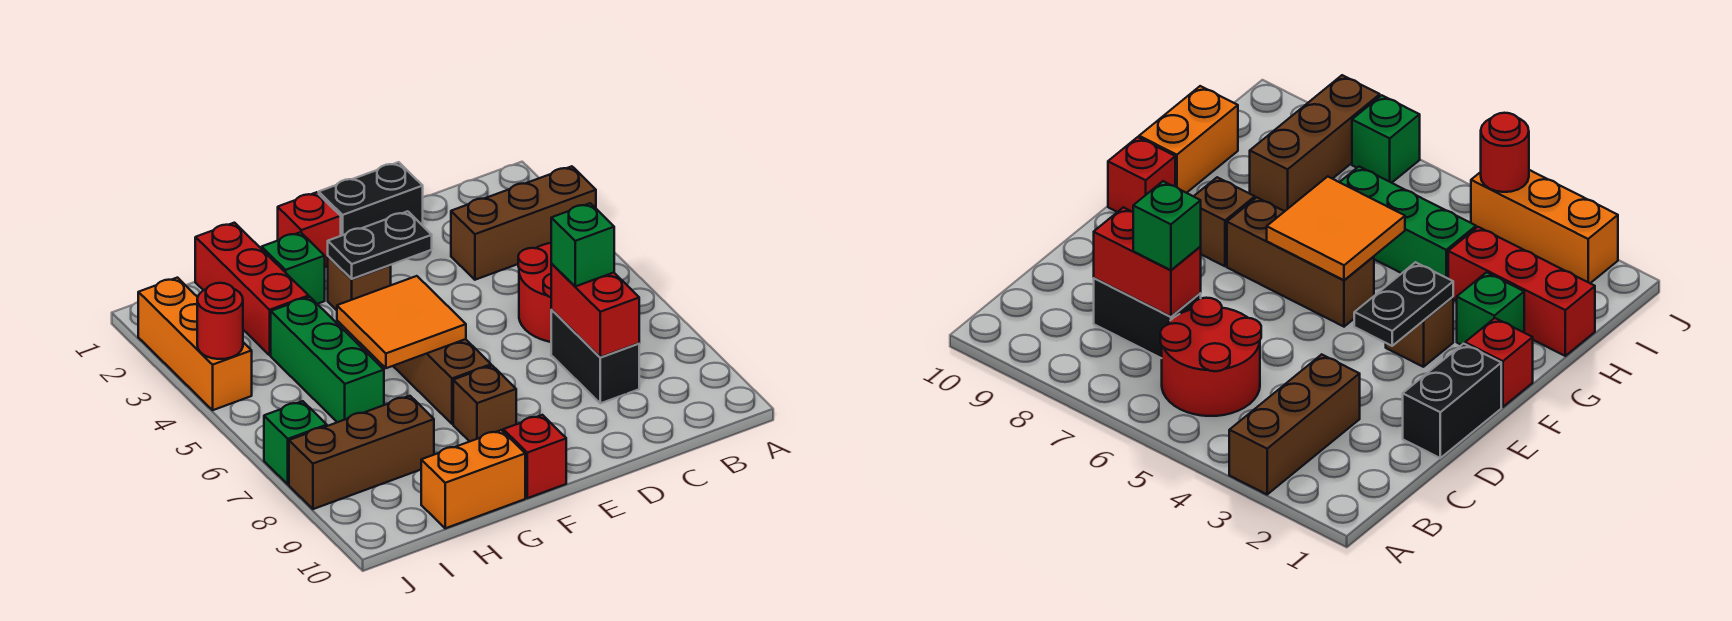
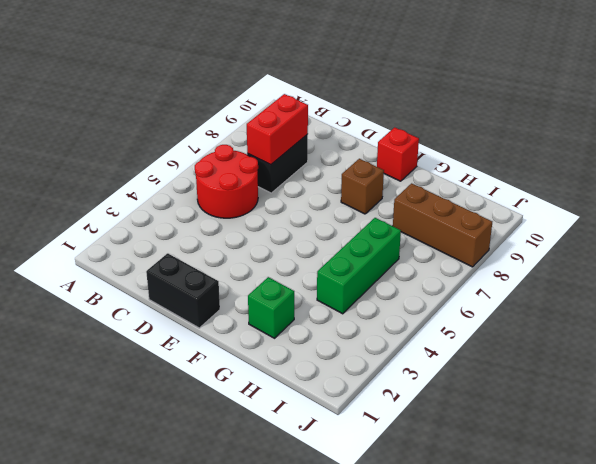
none -> brown brick A3:C3 level 1
none -> red brick F1 level 1
none -> brown brick F3 level 1

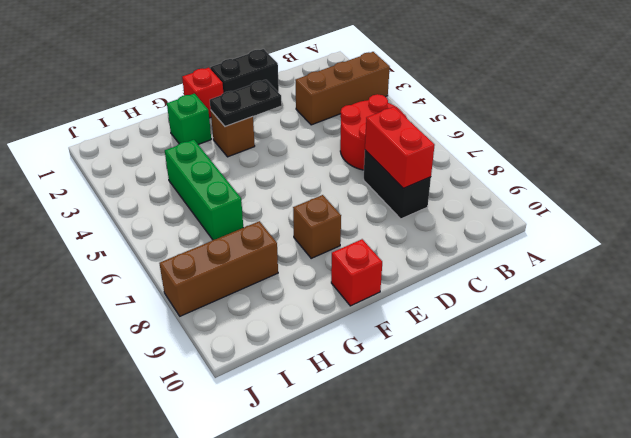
none -> brown brick F5:F7 level 1
none -> orange brick G10:H10 level 1
none -> red brick H1:H3 level 1

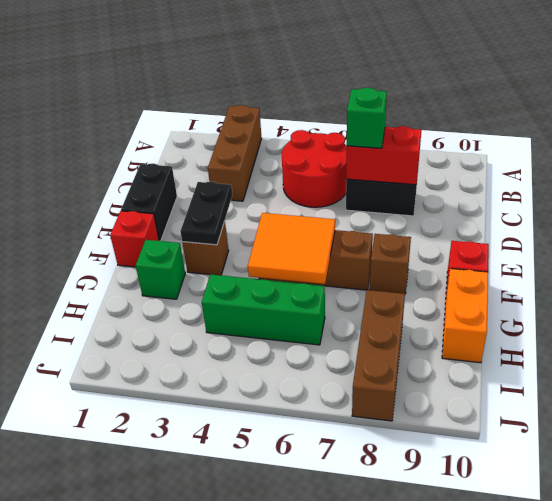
none -> red brick H1:H3 level 1
none -> orange brick J2:J4 level 1
none -> green brick J7 level 1

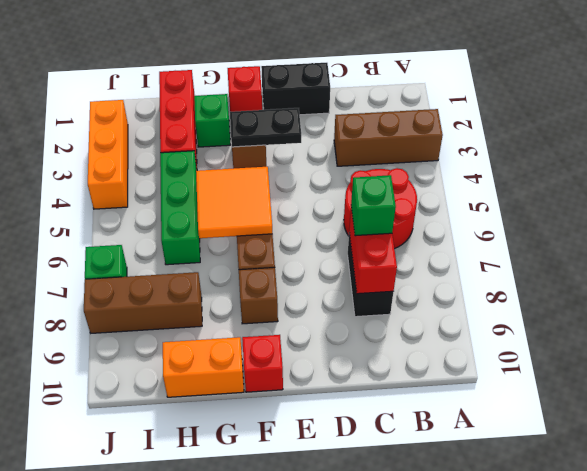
none -> red round brick J4 level 2

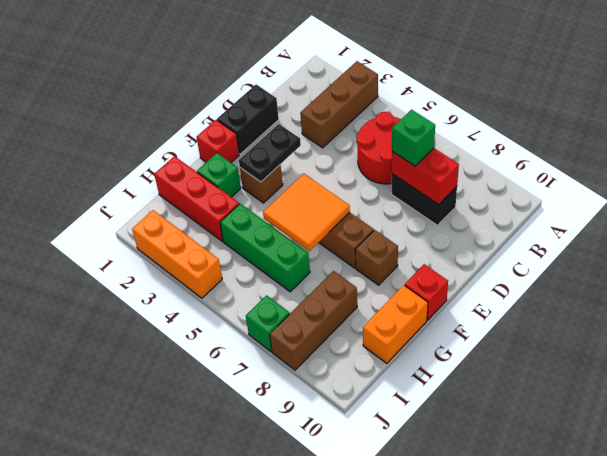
none -> red round brick J4 level 2

